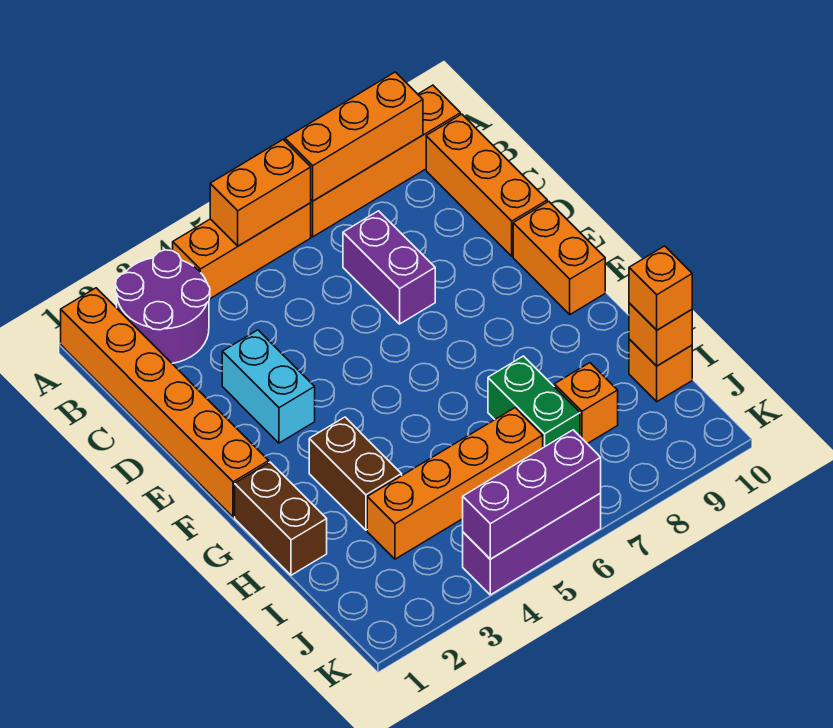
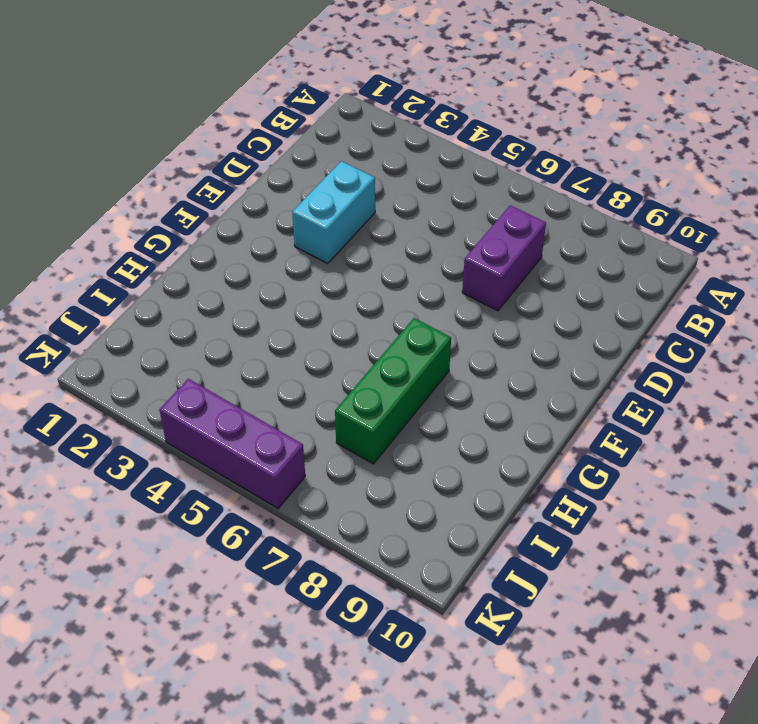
green brick G7:I7 level 1 -> green brick H7:I7 level 1
none -> orange brick A1:F1 level 1
none -> purple round brick A2:B3 level 1
none -> orange brick A4:A6 level 1

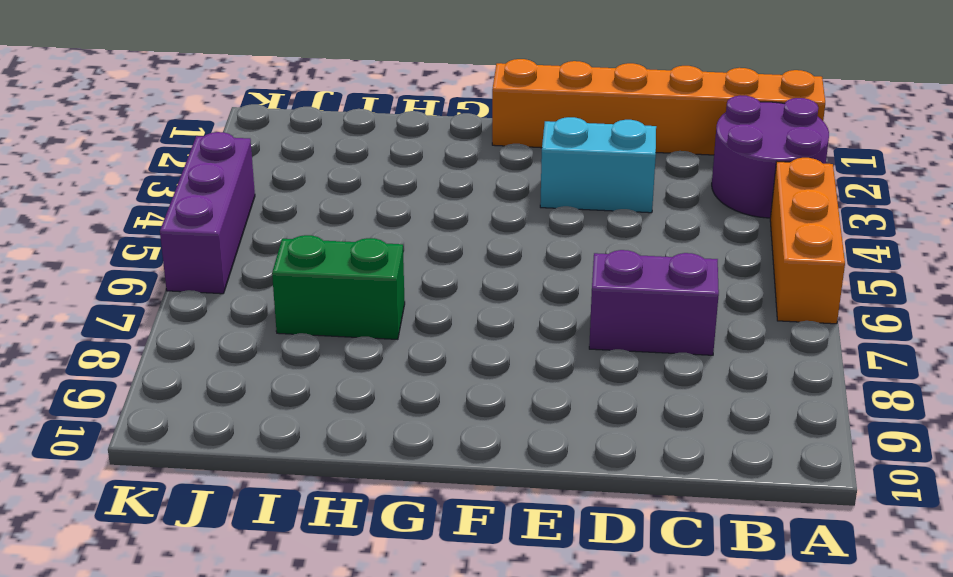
none -> orange brick A7:A10 level 1
none -> orange brick B10:D10 level 1
none -> orange brick E10:F10 level 1

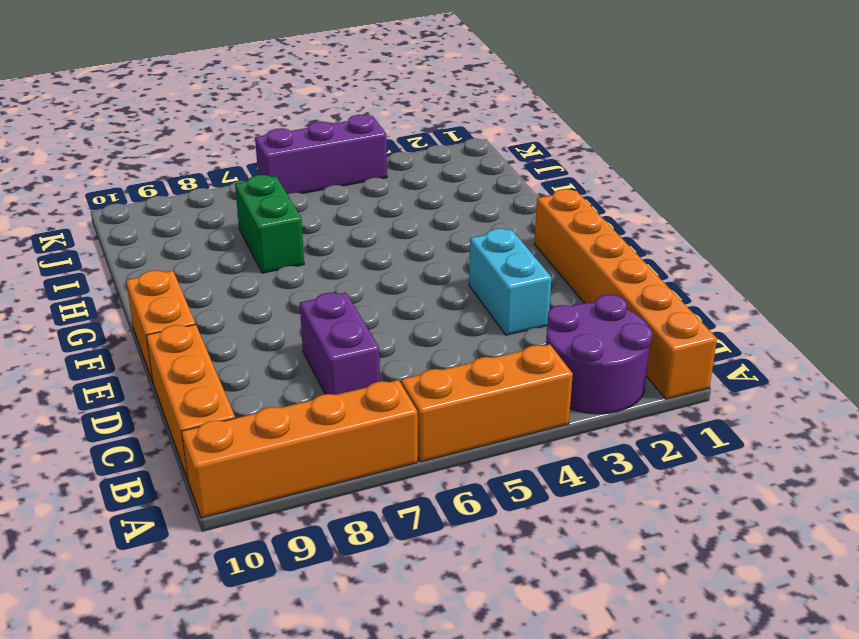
none -> brown brick G1:H1 level 1
none -> brown brick G3:H3 level 1
none -> orange brick I3:I6 level 1

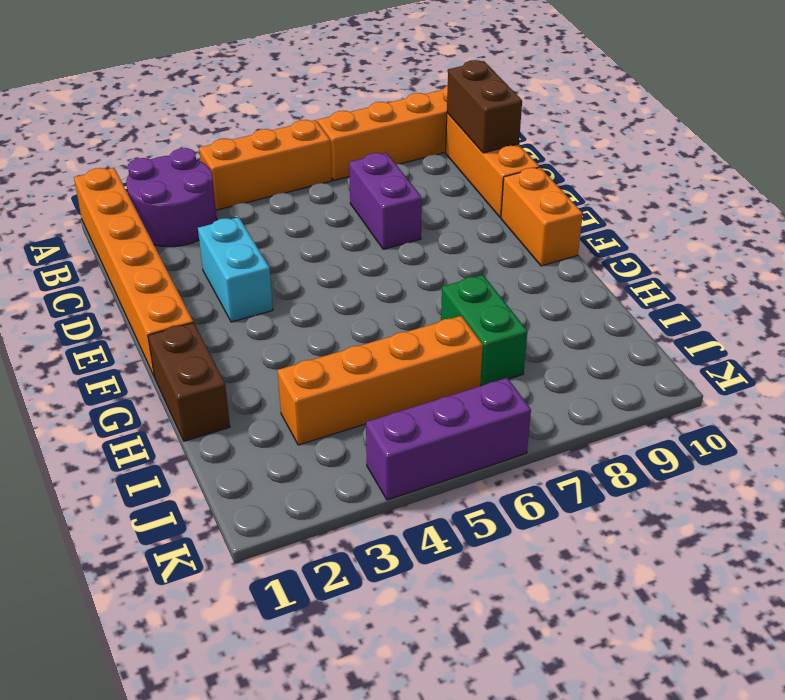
brown brick B10:C10 level 2 -> brown brick G3:H3 level 1
none -> orange brick I8 level 1
none -> orange brick I10 level 1
none -> orange brick A5:A6 level 2

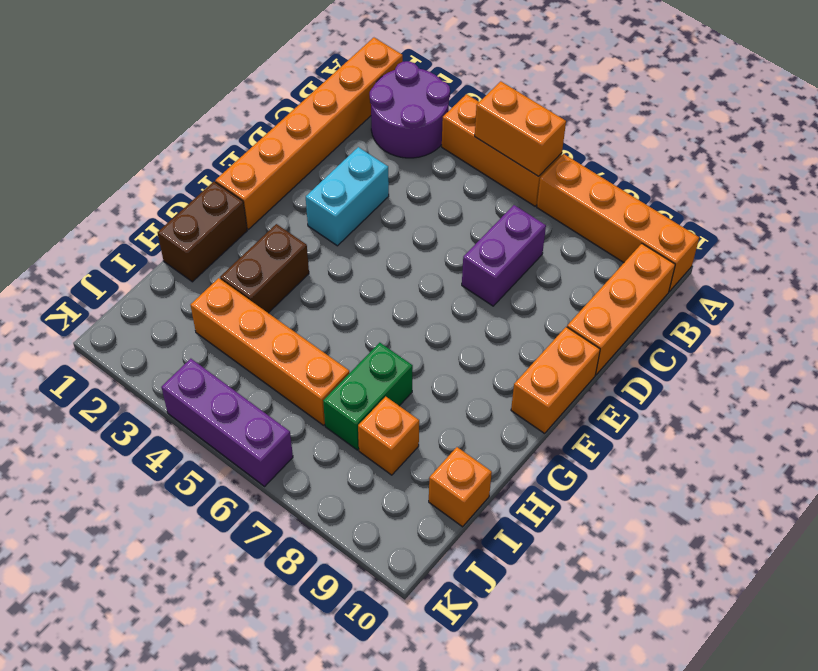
none -> orange brick A7:A9 level 2
none -> orange brick I10 level 2
none -> purple brick K4:K6 level 2

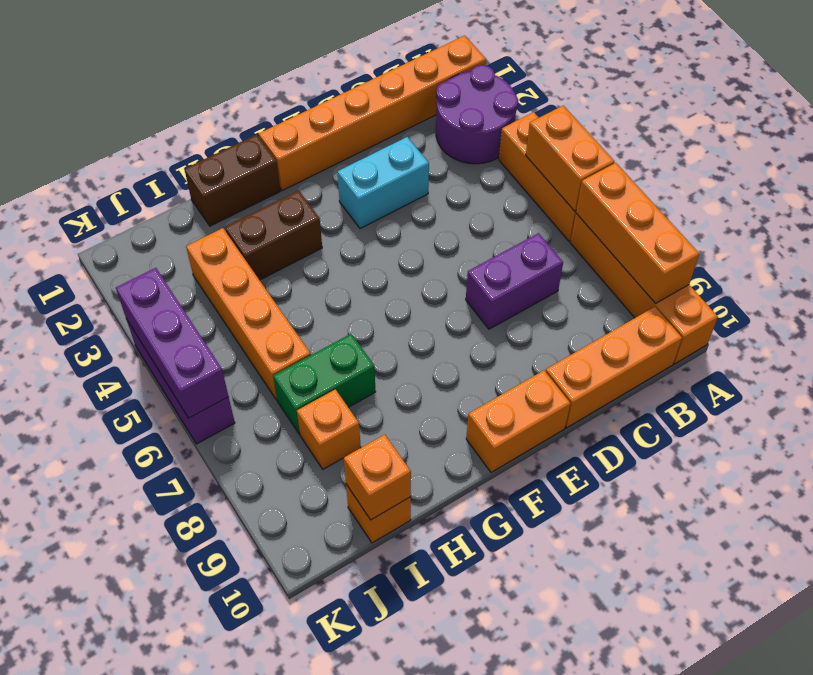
none -> orange brick I10 level 3

